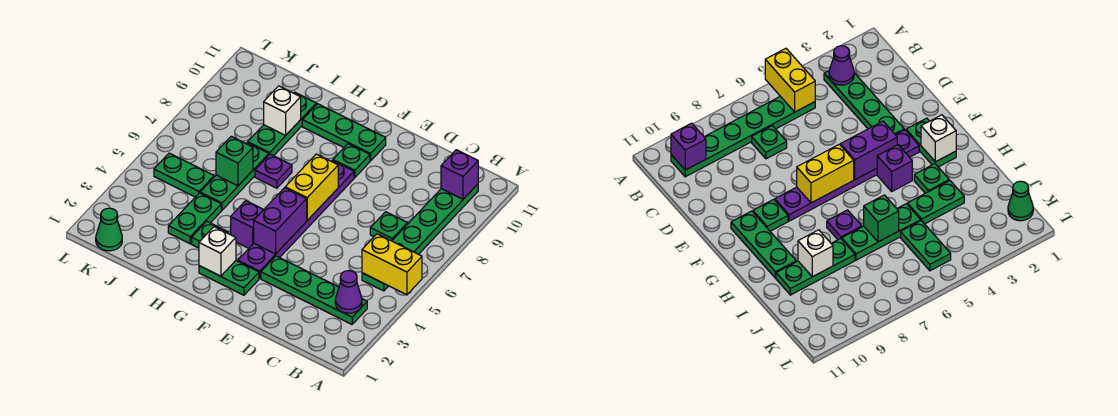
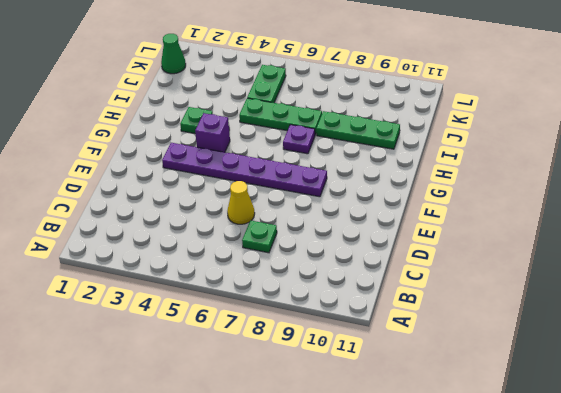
yellow cone D6 level 1 -> none
none -> green plate B3:E3 level 1
none -> green plate B5:B10 level 1
none -> green plate F2:G2 level 1

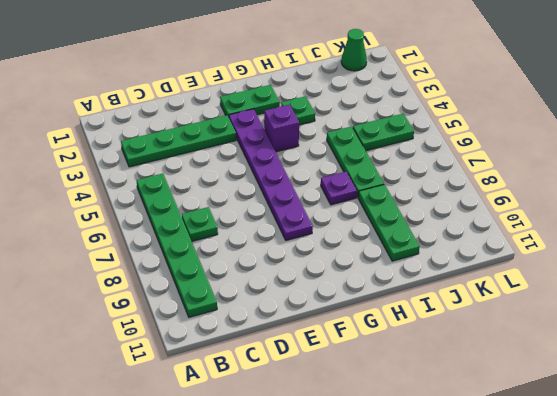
none -> green plate F9 level 1
none -> green plate F10:H10 level 1
none -> green plate I3:I4 level 1

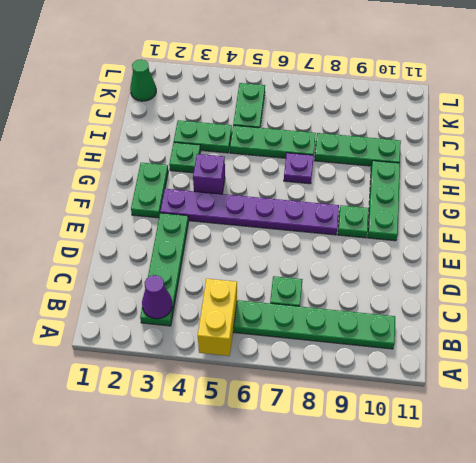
none -> purple brick B10 level 2
none -> purple brick F4:F5 level 2
none -> yellow brick F6:F7 level 2

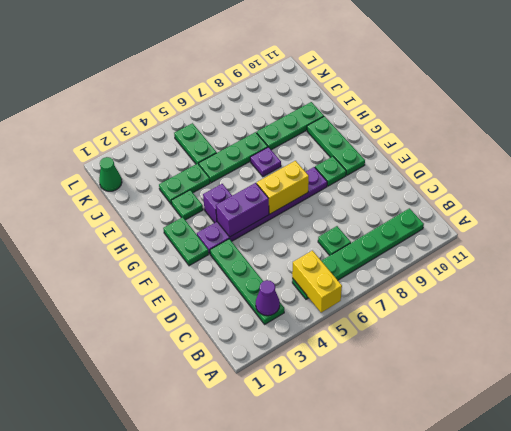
none -> purple brick B10 level 2
none -> white brick G2 level 2
none -> green brick I6 level 2

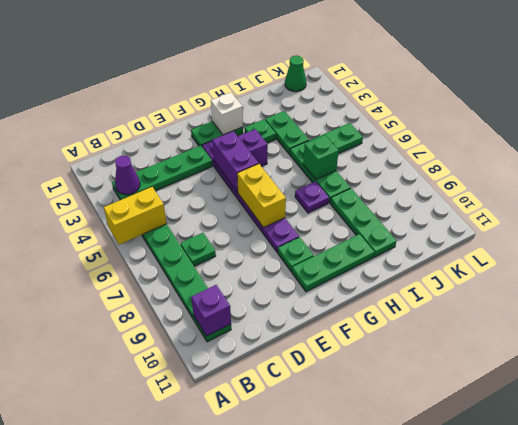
none -> white brick I9 level 2

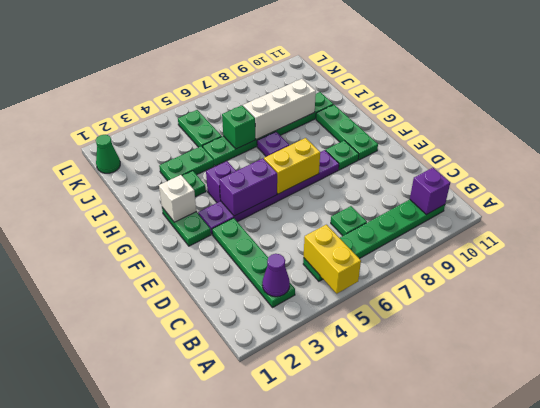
white brick I7:I9 level 2 -> white brick I9 level 2

